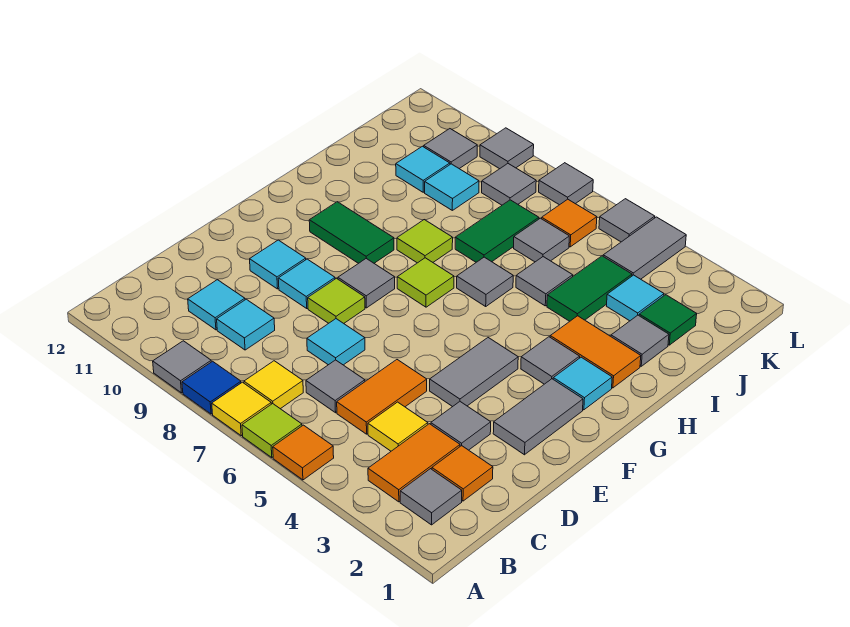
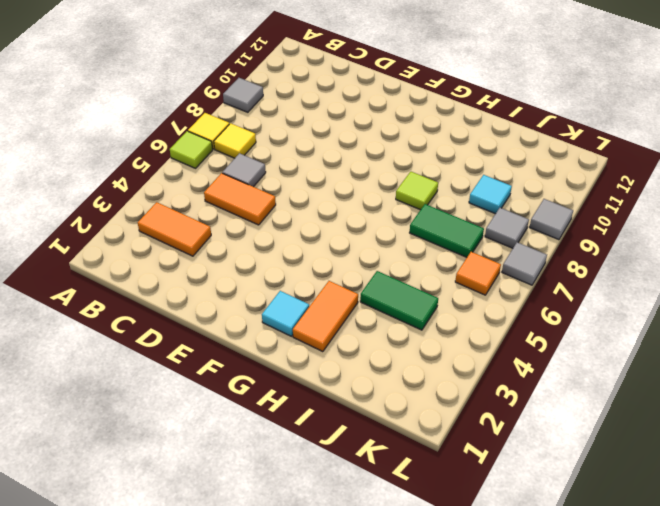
none -> orange tile A5 level 1
none -> blue tile A8 level 1
none -> grey tile B2 level 1
none -> orange tile C2 level 1

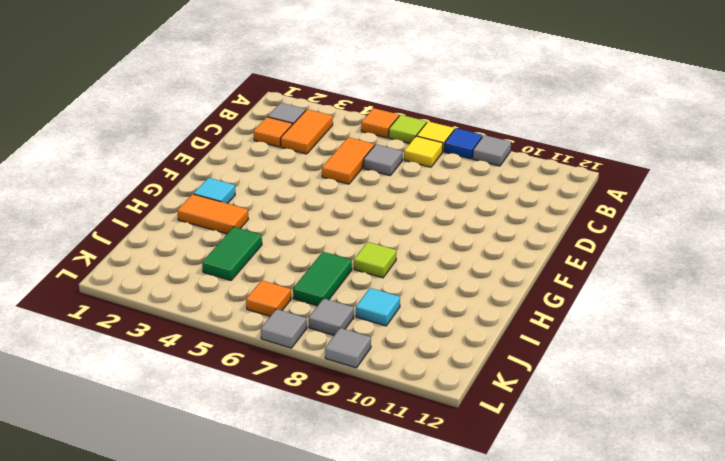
none -> yellow tile C4 level 1
none -> cyan tile C9 level 1
none -> cyan tile C10 level 1
none -> grey tile D3 level 1

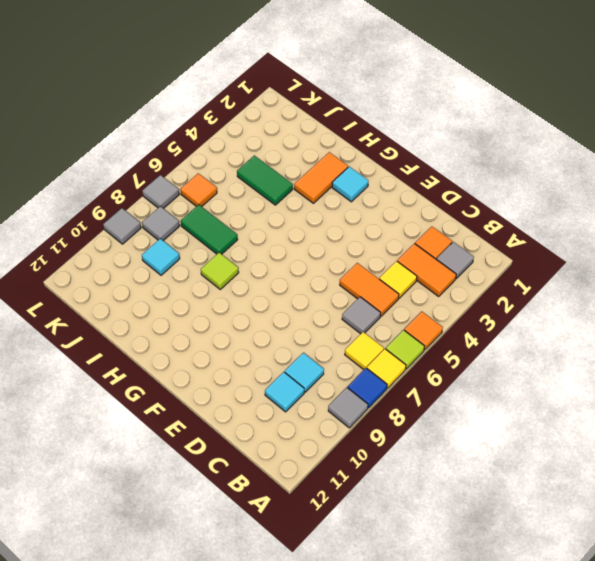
none -> grey tile D3 level 1
none -> cyan tile D7 level 1
none -> grey tile E2:F2 level 1
none -> grey tile E4:F4 level 1

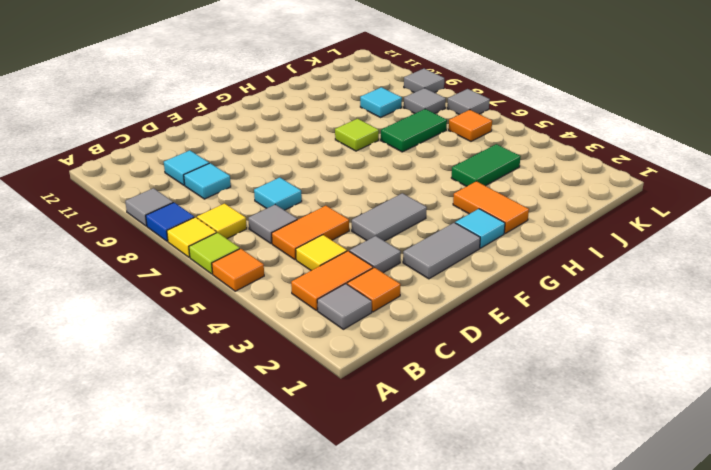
none -> lime tile E8 level 1
none -> cyan tile E9 level 1
none -> cyan tile E10 level 1
none -> grey tile F8 level 1

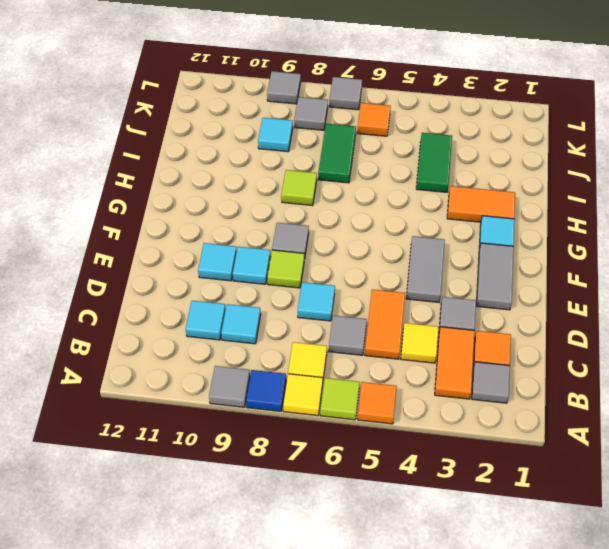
none -> grey tile G3 level 1
none -> lime tile G7 level 1
none -> green tile G9:G10 level 1
none -> grey tile H6 level 1

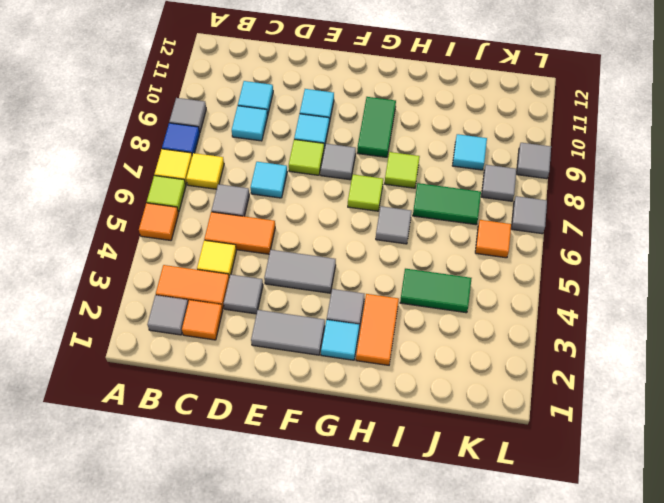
none -> grey tile I2 level 1
none -> grey tile I5 level 1
none -> green tile J2 level 1
none -> cyan tile J3 level 1

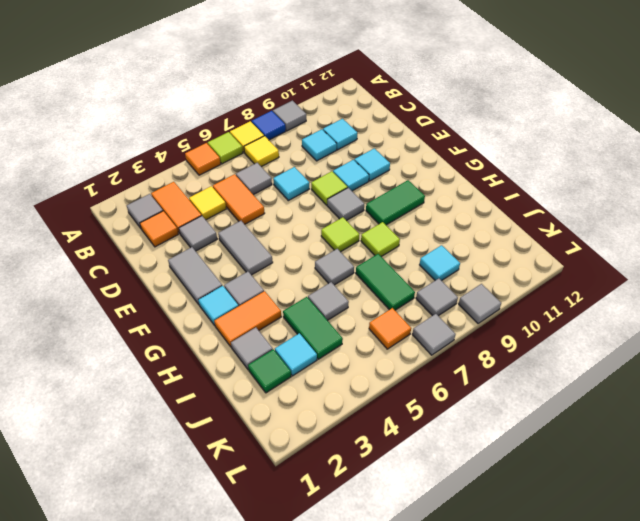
none -> grey tile J6 level 1
none -> cyan tile J10 level 1
none -> grey tile K4:L4 level 1
none -> grey tile K10 level 1

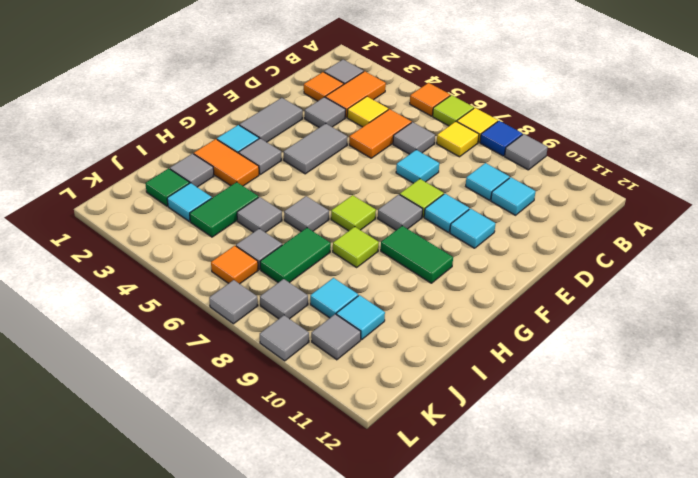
none -> grey tile K4:L4 level 1
none -> grey tile L5 level 1

